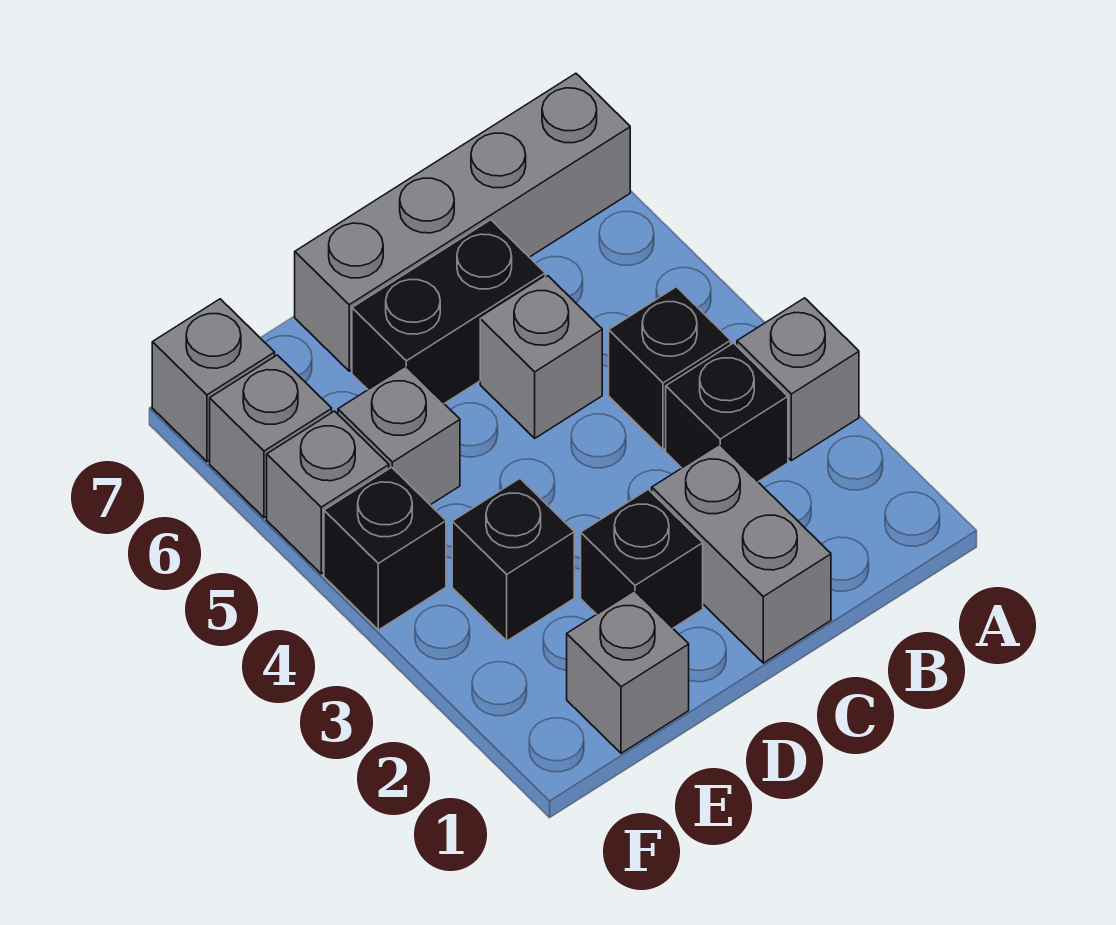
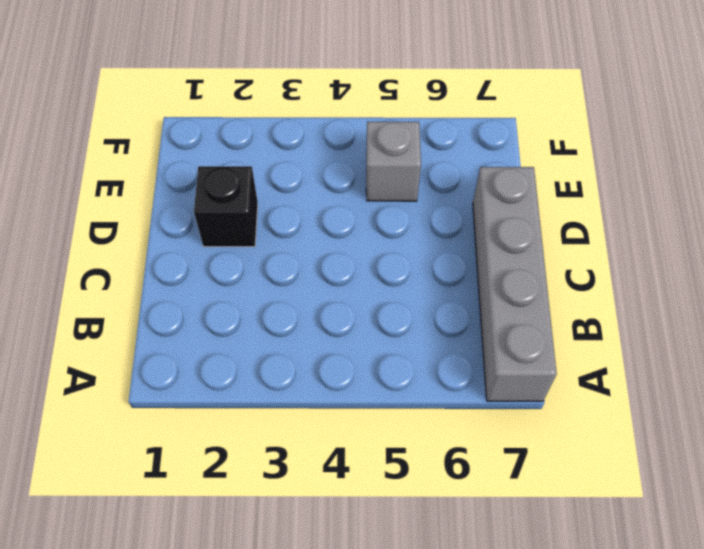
none -> grey brick A3 level 1
none -> black brick B3 level 1
none -> black brick B4 level 1

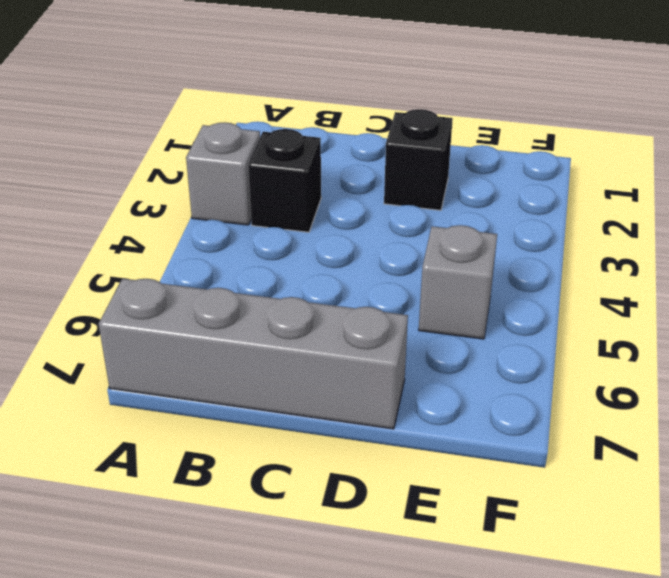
none -> black brick B4 level 1
none -> grey brick C1:C2 level 1
none -> grey brick C5 level 1

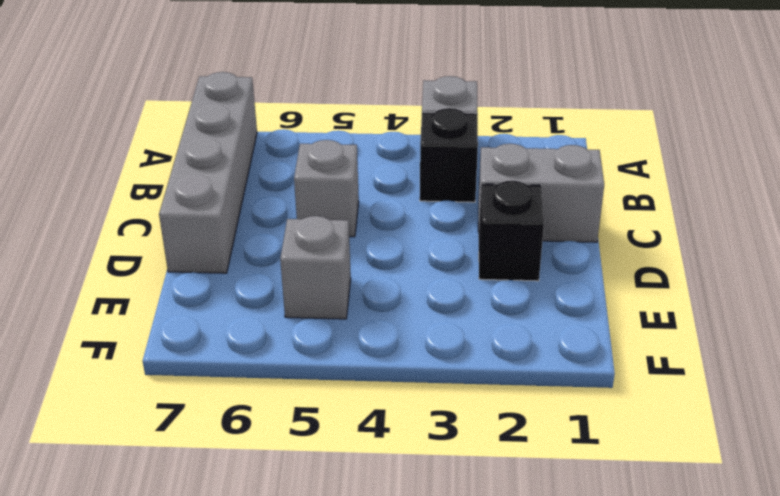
none -> black brick B4 level 1
none -> black brick C6:D6 level 1
none -> grey brick E1 level 1

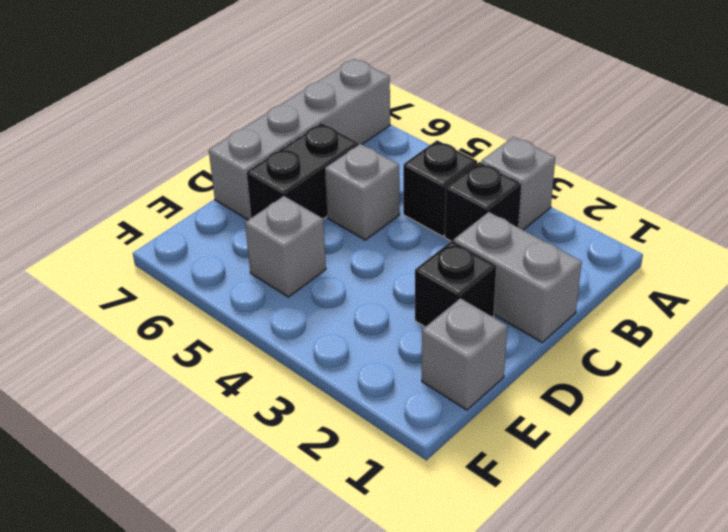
none -> black brick E3 level 1
none -> black brick F4 level 1
none -> grey brick F5 level 1

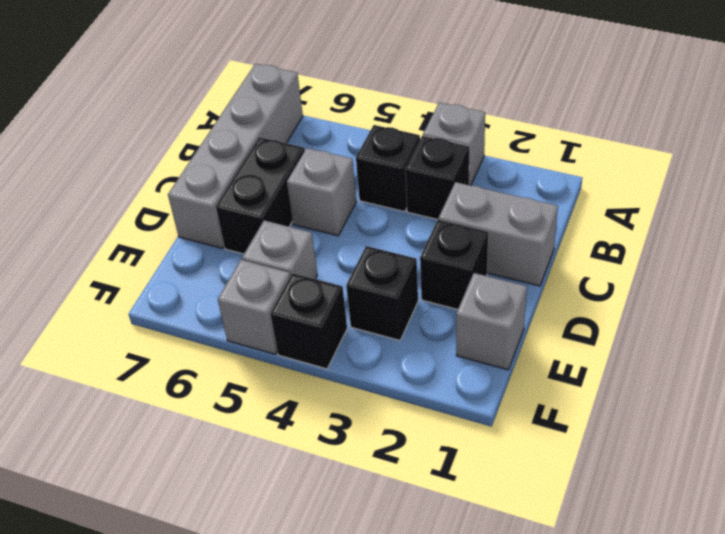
none -> grey brick F6 level 1
none -> grey brick F7 level 1

